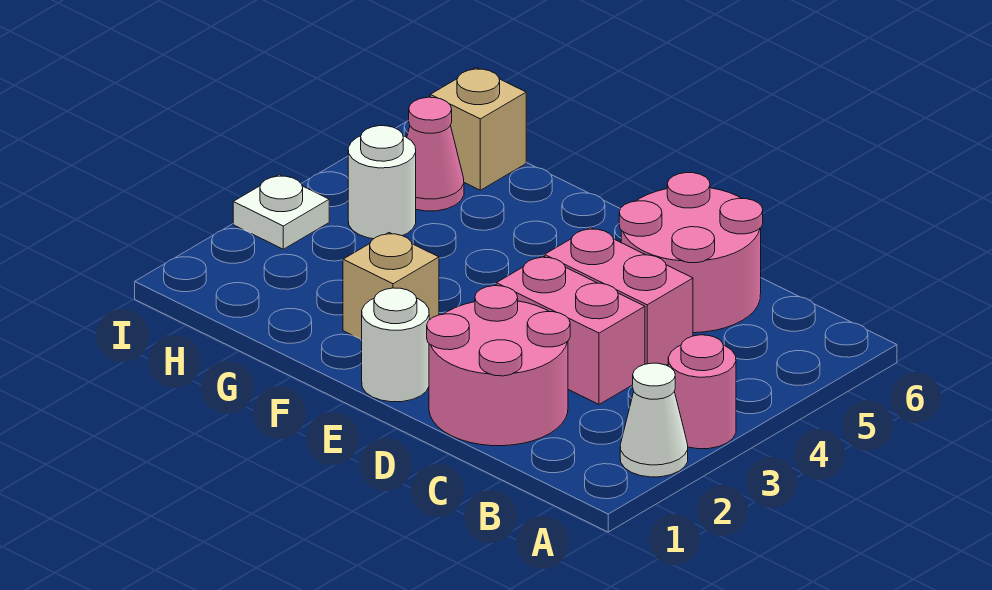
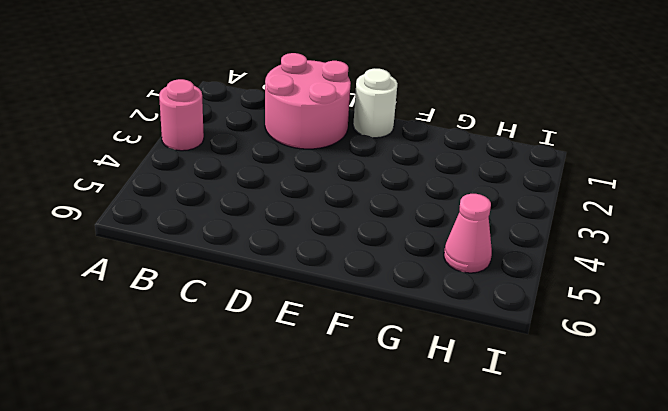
none -> white cone A2 level 1
none -> pink brick C3:D3 level 1
none -> pink brick C4:D4 level 1

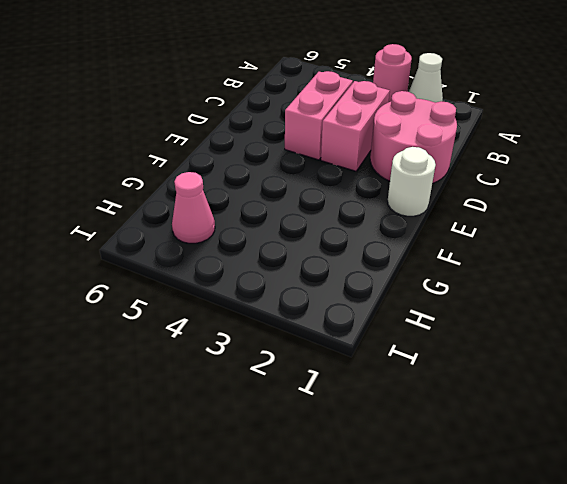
none -> pink round brick C5:D6 level 1
none -> tan brick F2 level 1
none -> white round brick H4 level 1

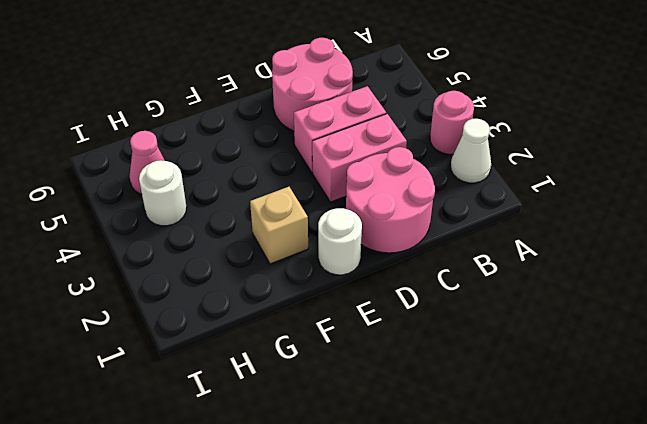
none -> tan brick H6 level 1
none -> white plate I3 level 1

